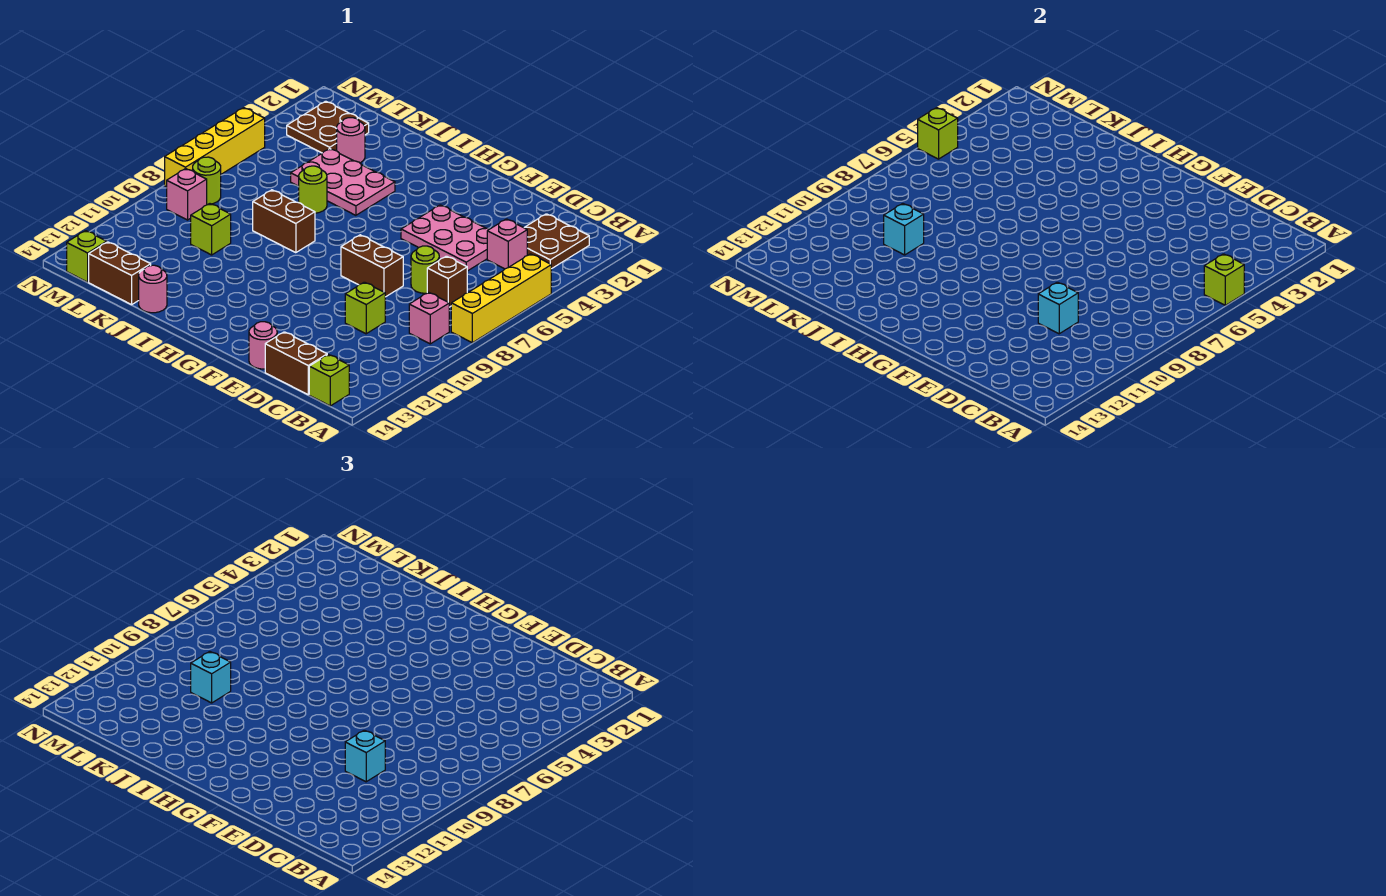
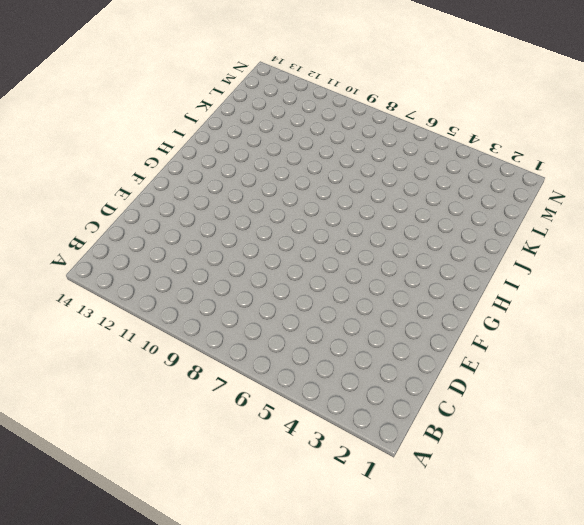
none -> yellow brick A5:A8 level 1
none -> brown plate B2:C3 level 1
none -> pink brick B9 level 1
none -> lime brick B14 level 1

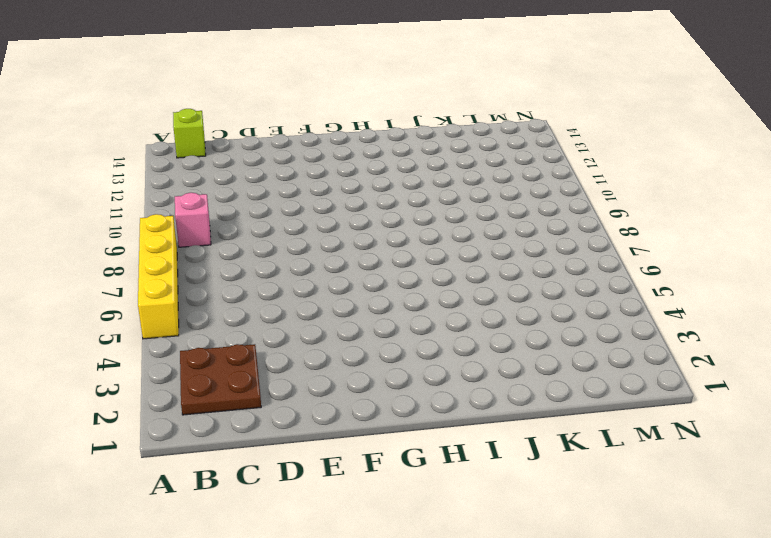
none -> pink brick C4 level 1
none -> brown brick C7 level 1
none -> brown brick C14:D14 level 1
none -> pink plate D4:F5 level 1

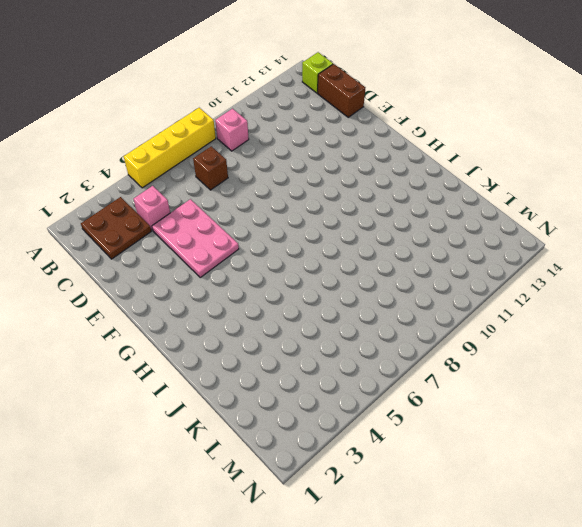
none -> lime round brick D7 level 1
none -> lime brick D10 level 1
none -> brown brick E8:F8 level 1
none -> pink round brick E14 level 1

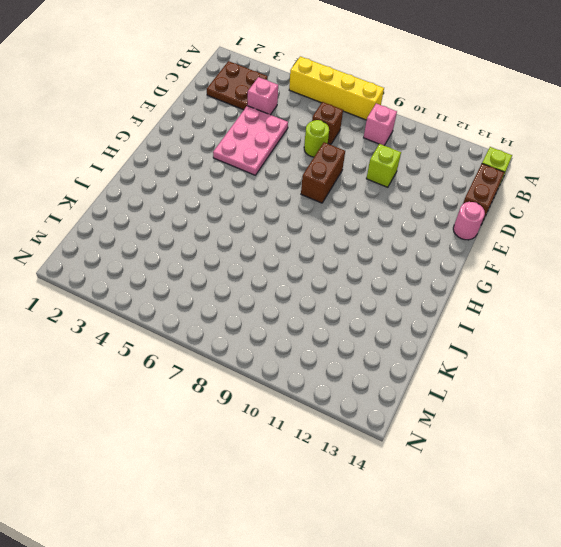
none -> pink plate I4:K5 level 1
none -> brown brick I8:J8 level 1
none -> lime round brick J6 level 1
none -> pink round brick J14 level 1

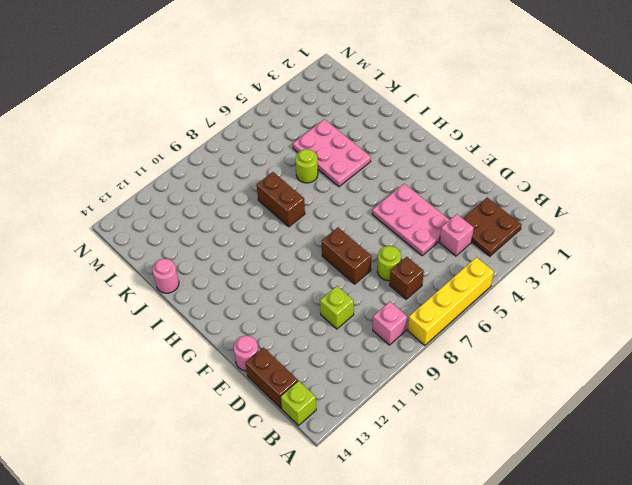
none -> pink round brick K3 level 1
none -> lime brick K10 level 1
none -> brown brick K14:L14 level 1
none -> brown plate L2:M3 level 1

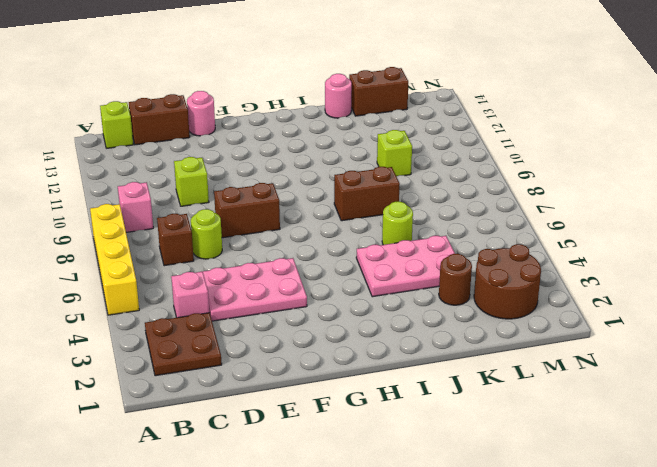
brown round brick K3 level 1 -> pink round brick K3 level 1
brown round brick L2:M3 level 1 -> brown plate L2:M3 level 1
none -> lime round brick M8 level 1
none -> pink brick M9 level 1
none -> lime brick M14 level 1
none -> yellow brick N5:N8 level 1

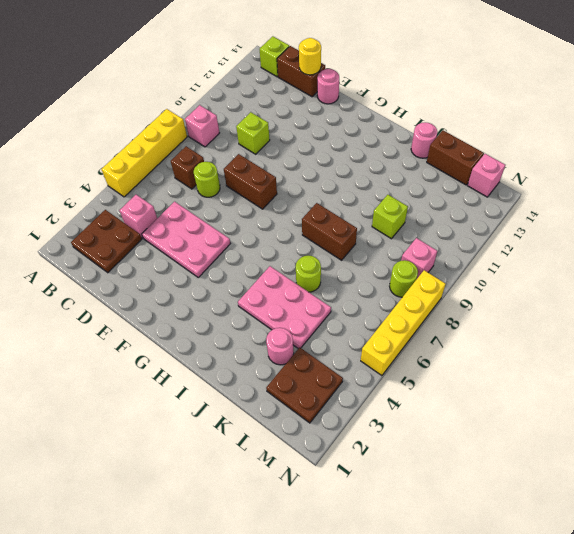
yellow round brick D14 level 2 -> none
pink brick M14 level 1 -> lime brick M14 level 1
none -> lime brick A5 level 2
none -> cyan brick D10 level 2
none -> cyan brick K10 level 2
none -> lime brick N5 level 2

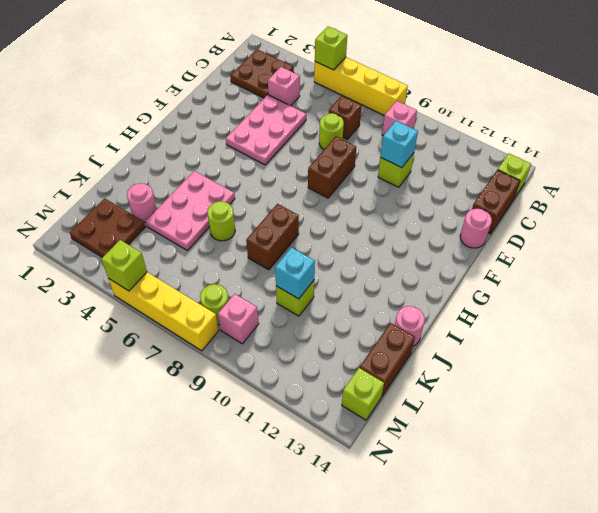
none -> cyan brick D10 level 3
none -> cyan brick K10 level 3

